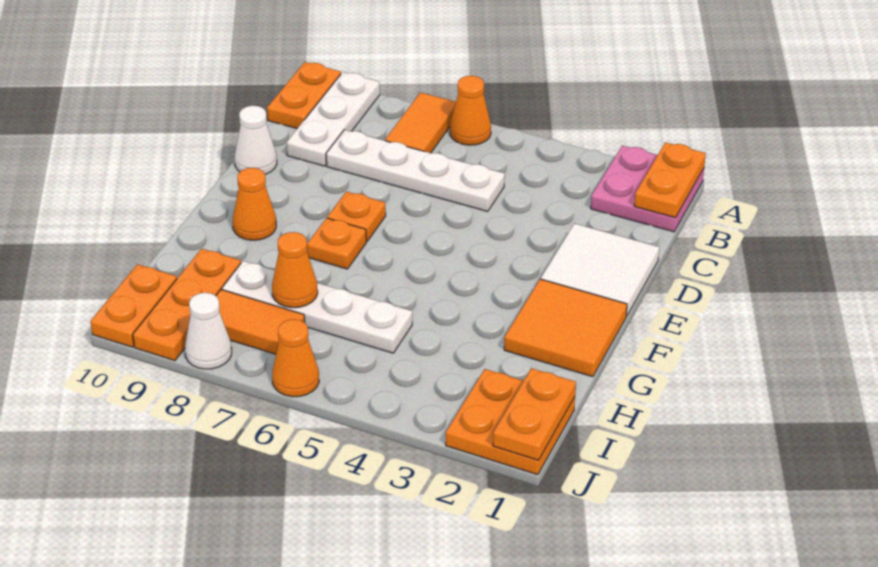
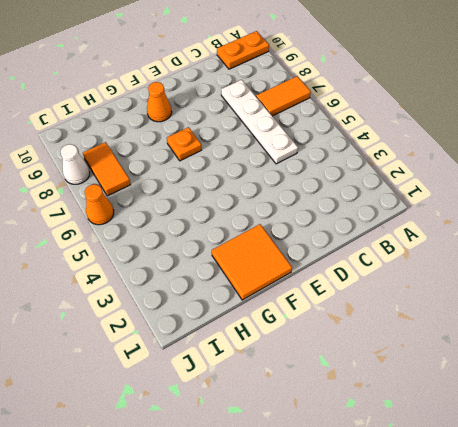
none -> pink plate A1:B2 level 1
none -> orange cone A6 level 1
none -> white plate A9:C9 level 1

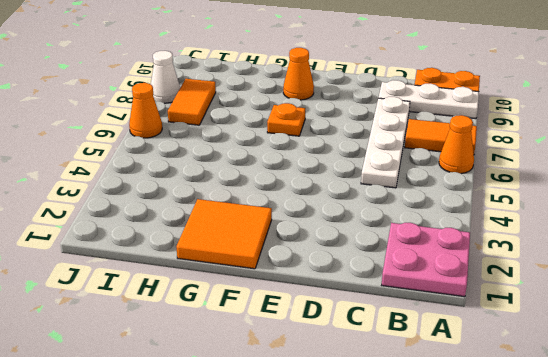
none -> white tile D1:E2 level 1
none -> white cone D10 level 1
none -> orange plate E7 level 1

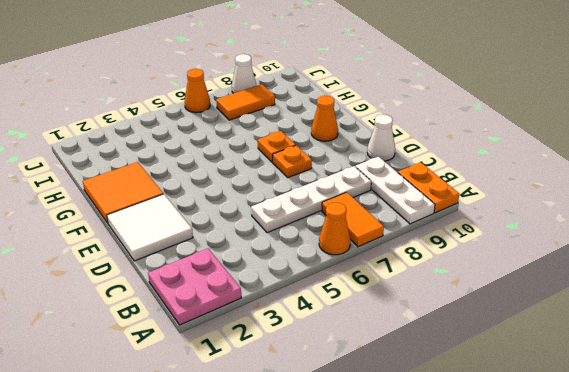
none -> white plate H5:H8 level 1
none -> orange plate H9:J9 level 1
none -> orange plate I1:J2 level 1

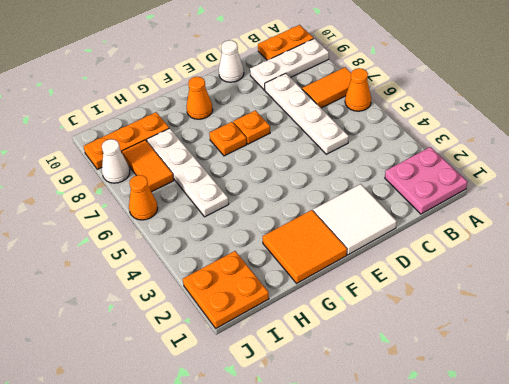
none -> orange plate I10:J10 level 1
none -> orange plate A1:B1 level 2
none -> orange cone H7 level 2

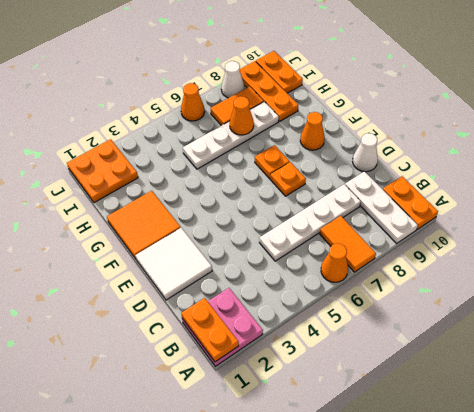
none -> orange plate I1:J1 level 2

